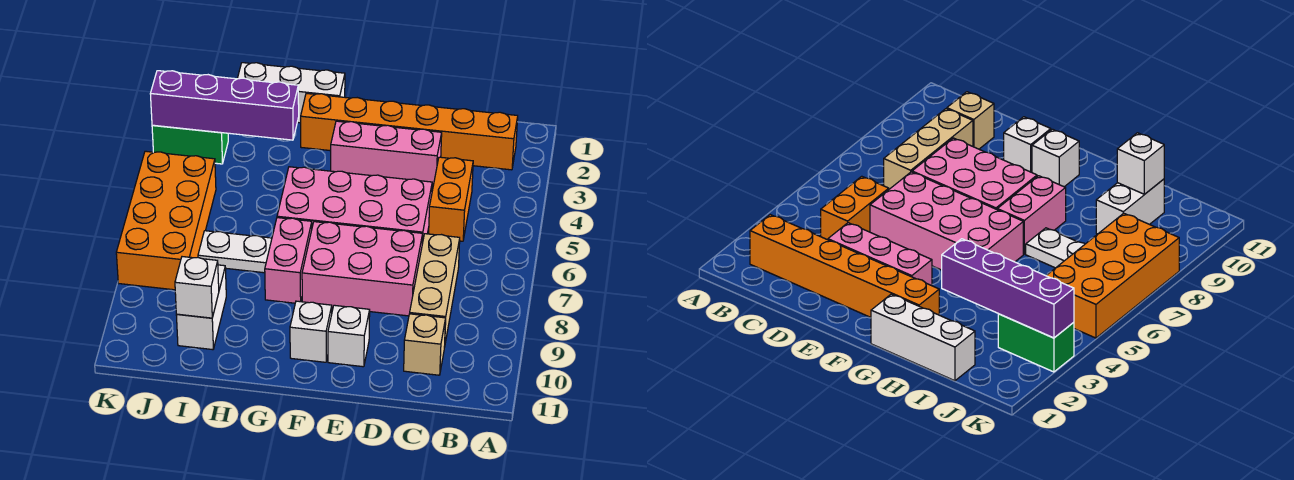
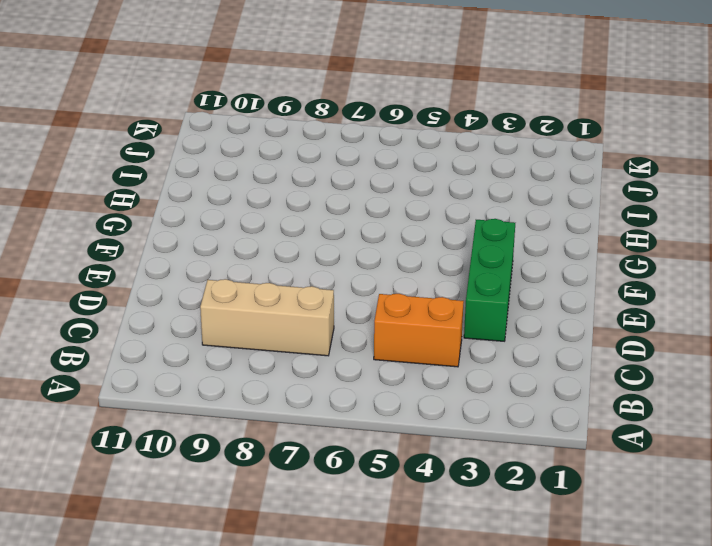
green brick D3:F3 level 1 -> pink brick D3:F3 level 1
none -> orange brick B2:G2 level 1
none -> tan brick C10 level 1
none -> pink brick D5:G6 level 1

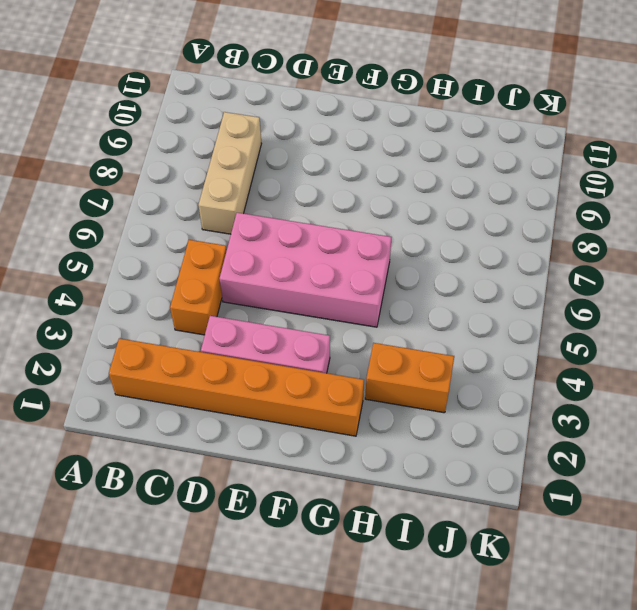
orange brick H3:I3 level 1 -> none
none -> tan brick C10 level 1
none -> pink brick D7:F8 level 1
none -> white brick E10 level 1

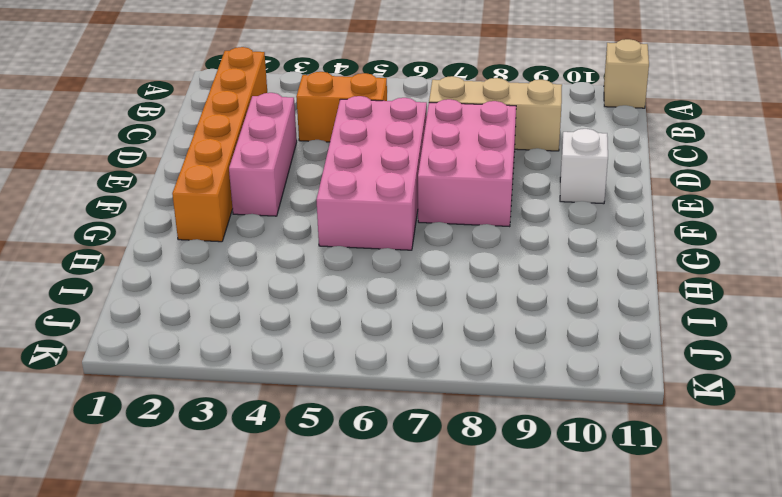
tan brick A11 level 1 -> tan brick C10 level 1
none -> white brick F10 level 1
none -> white brick G1:I1 level 1
none -> pink brick G7:G8 level 1

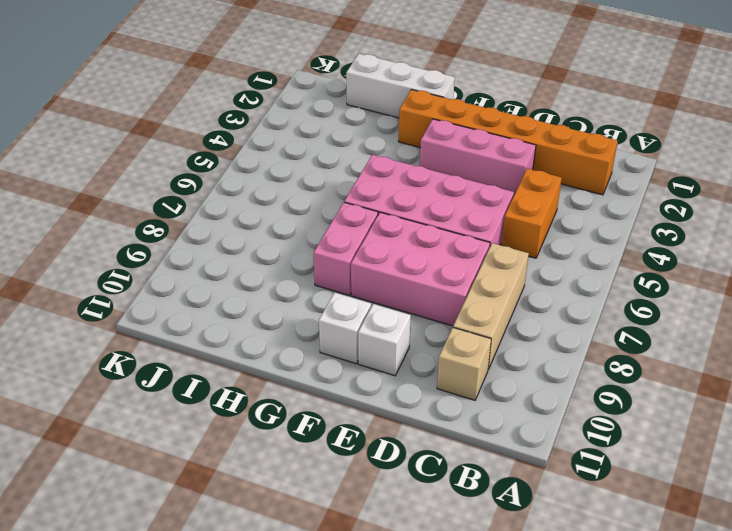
none -> white plate H7:I7 level 1
none -> white brick I9:I10 level 1
none -> green brick J3:K3 level 1

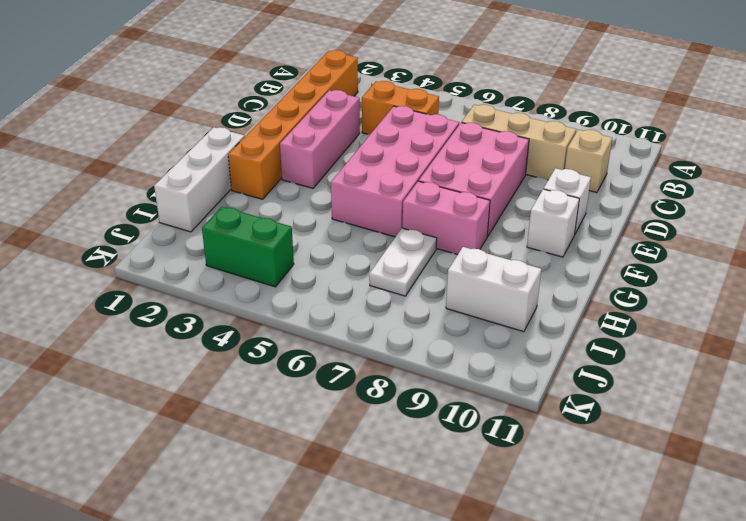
green brick J3:J4 level 1 -> green brick J3:K3 level 1
none -> orange brick J5:K8 level 1
none -> purple brick H3:K3 level 2
none -> white brick I10 level 2

